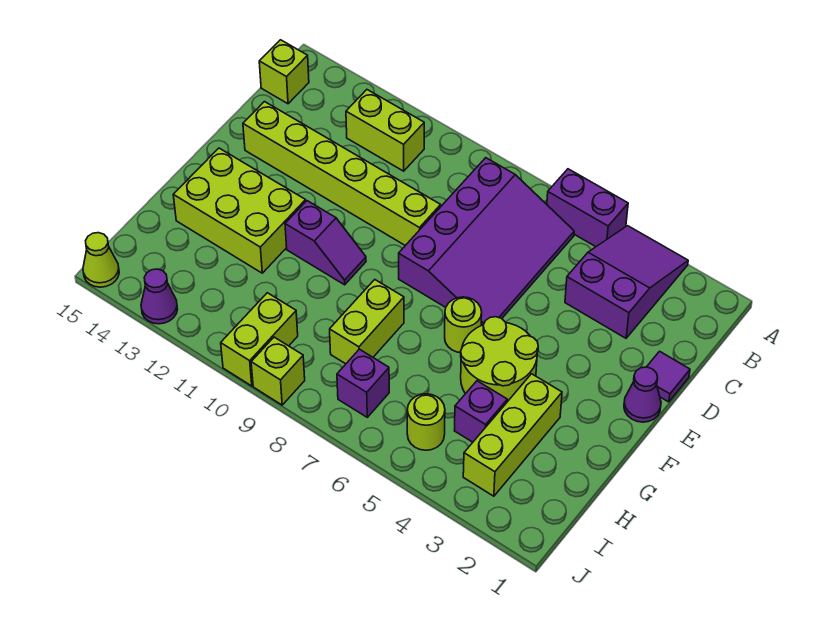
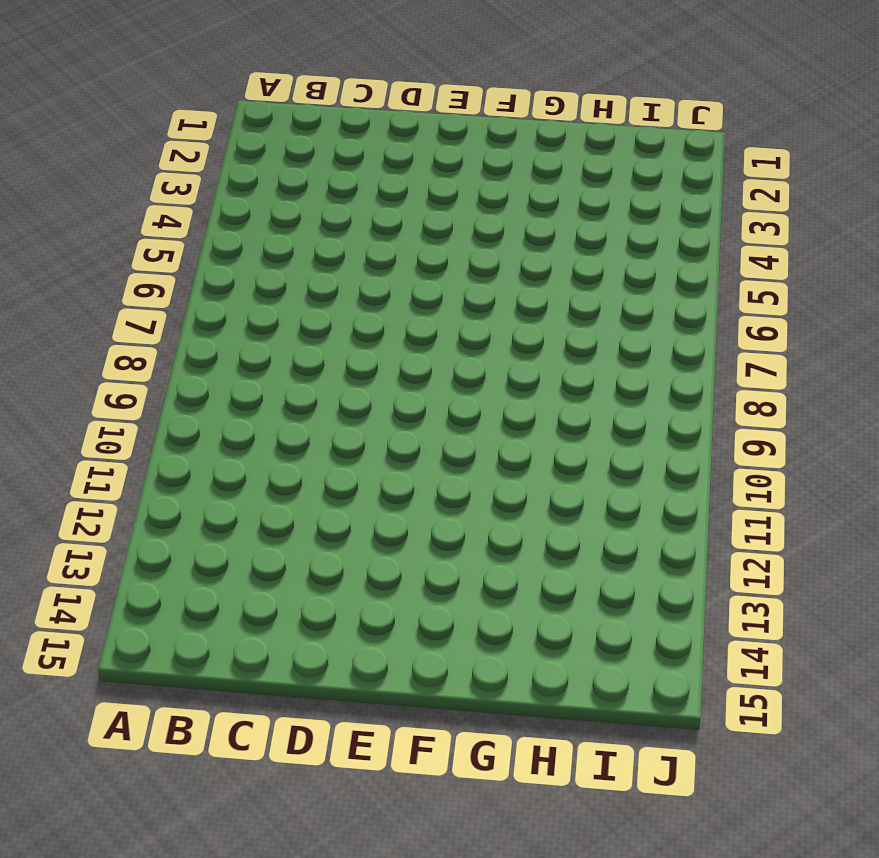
none -> purple slope A3:C4 level 1 top C
none -> purple brick A5:A6 level 1
none -> purple slope B6:E8 level 1 top 8

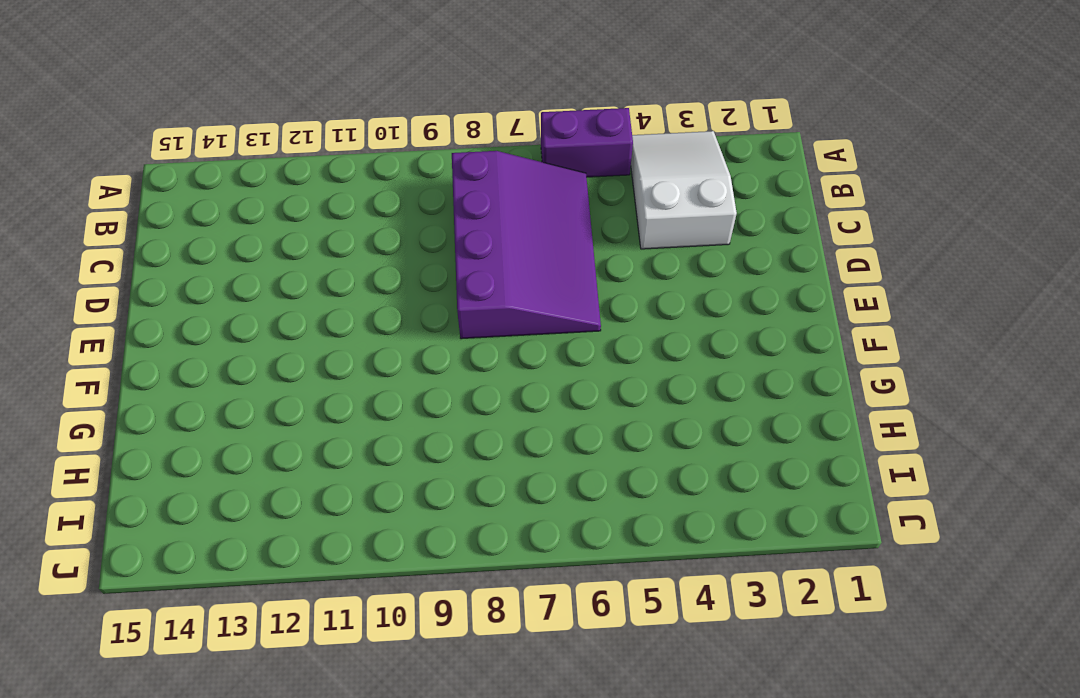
white slope A3:C4 level 1 top C -> purple slope A3:C4 level 1 top C
none -> lime brick B11:B12 level 1
none -> lime brick B15 level 1
none -> purple tile D1 level 1

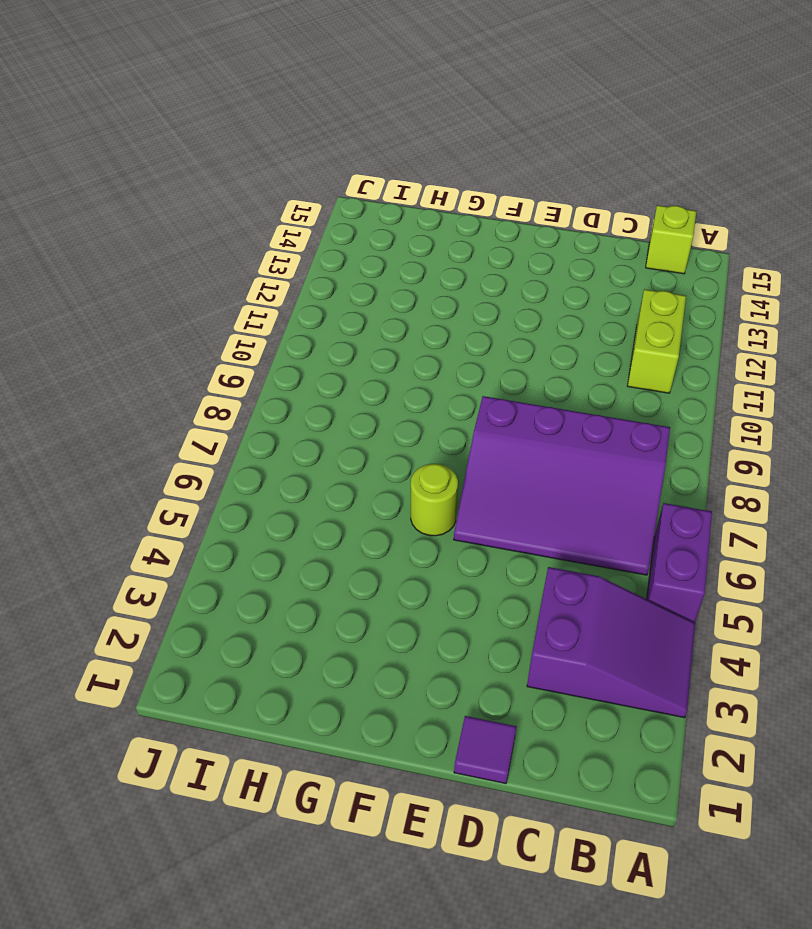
none -> lime brick D9:D14 level 1
none -> purple cone E1 level 1
none -> lime round brick F4:G5 level 1

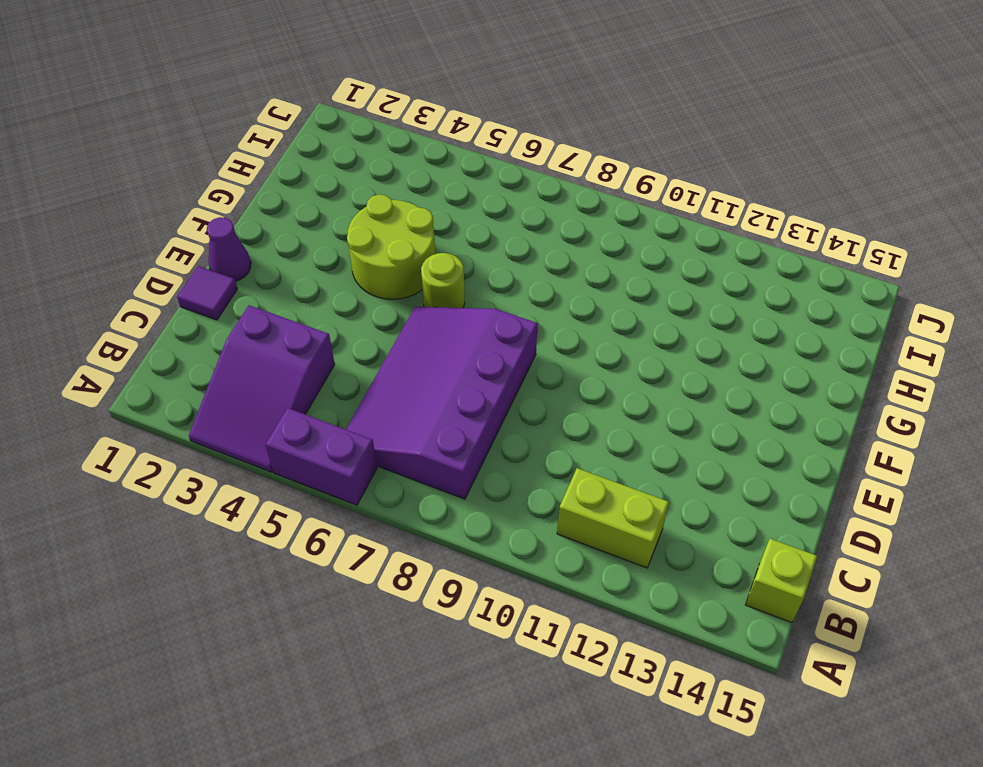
none -> lime brick D9:D14 level 1
none -> purple slope F10:F11 level 1 top 11
none -> lime brick F12:G14 level 1

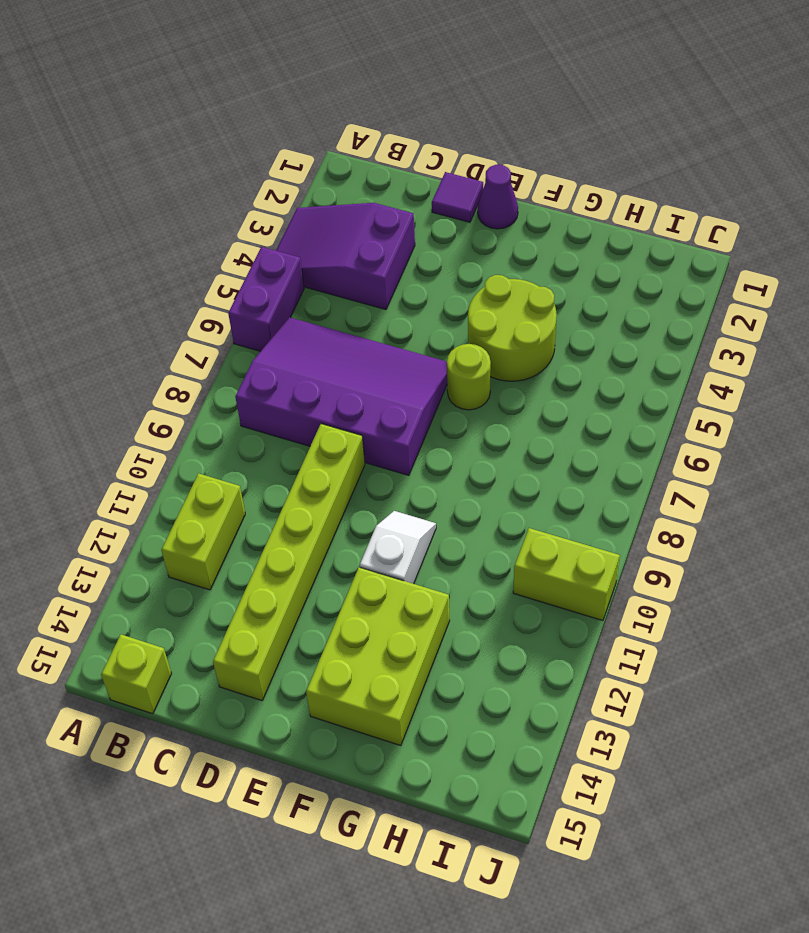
white slope F10:F11 level 1 top 11 -> purple slope F10:F11 level 1 top 11
none -> lime brick G3:I3 level 1
none -> lime brick G8:H8 level 1
none -> purple brick H4 level 1

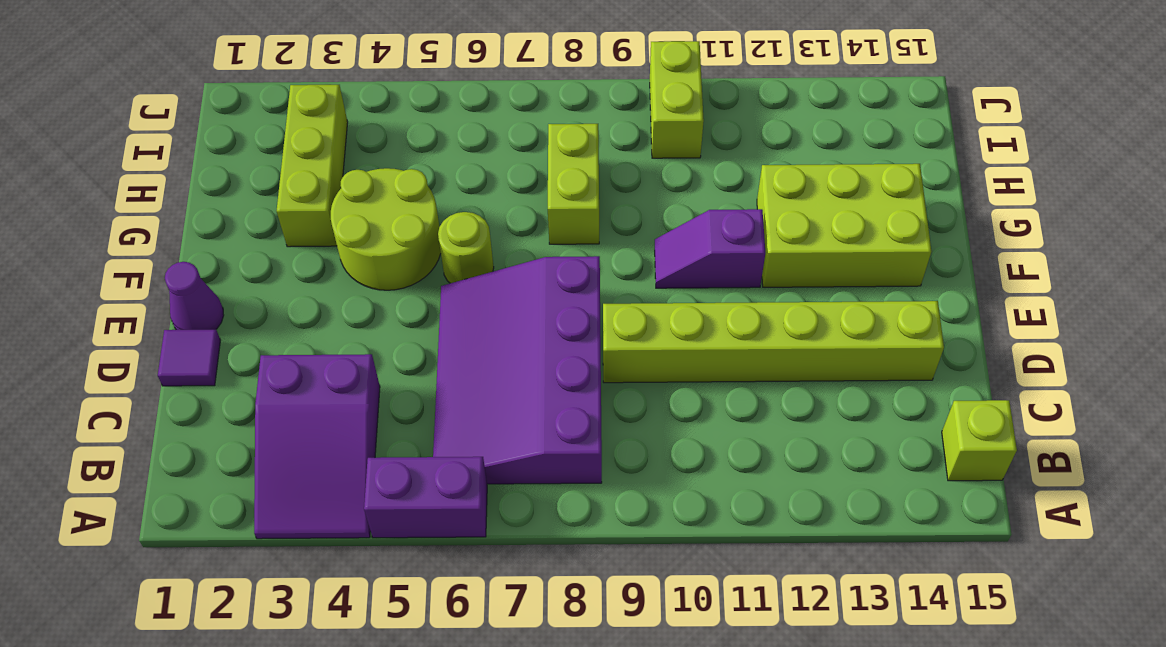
none -> lime brick B11:B12 level 1
none -> purple brick H4 level 1
none -> lime round brick I5 level 1

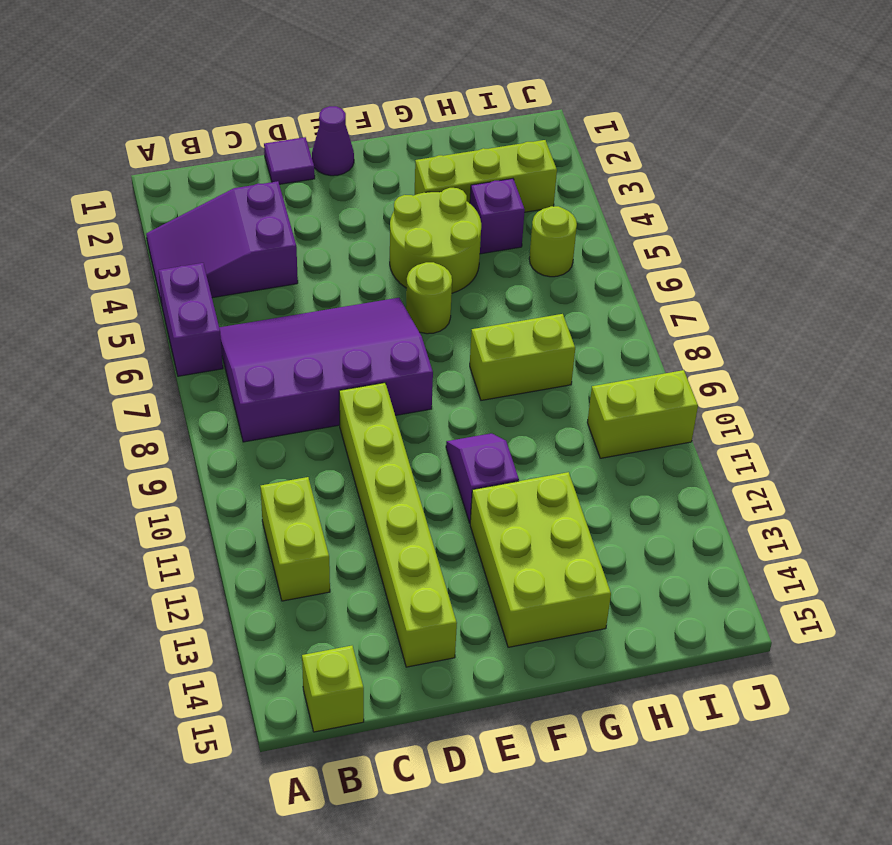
none -> purple brick I7 level 1
none -> lime brick J9 level 1
none -> purple cone J13 level 1

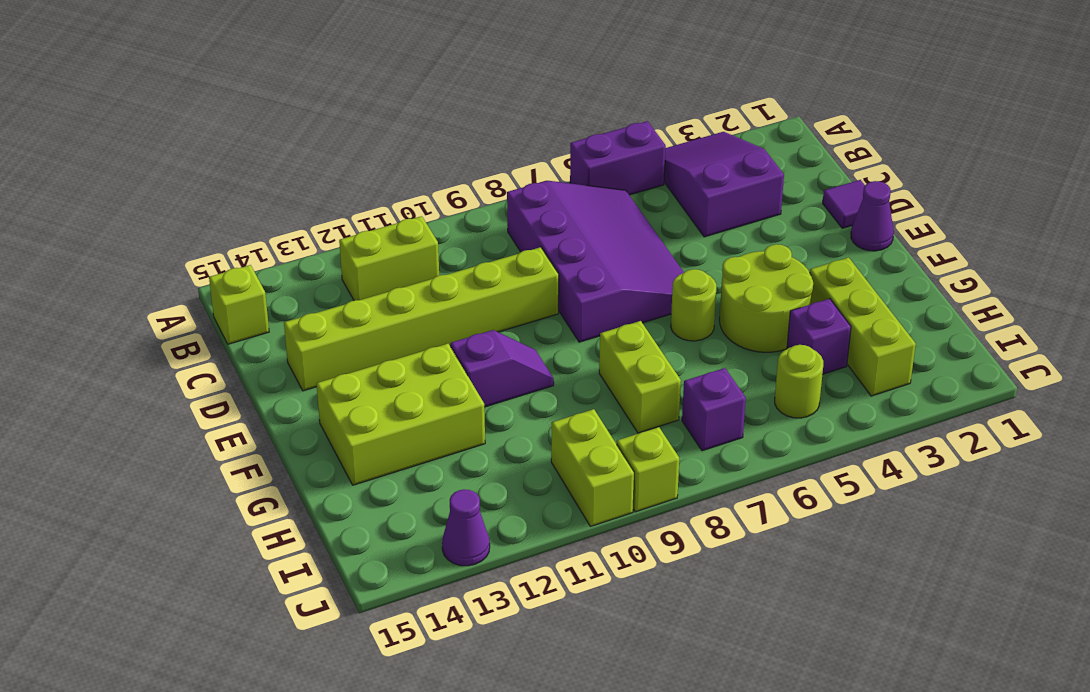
none -> lime cone J15 level 1

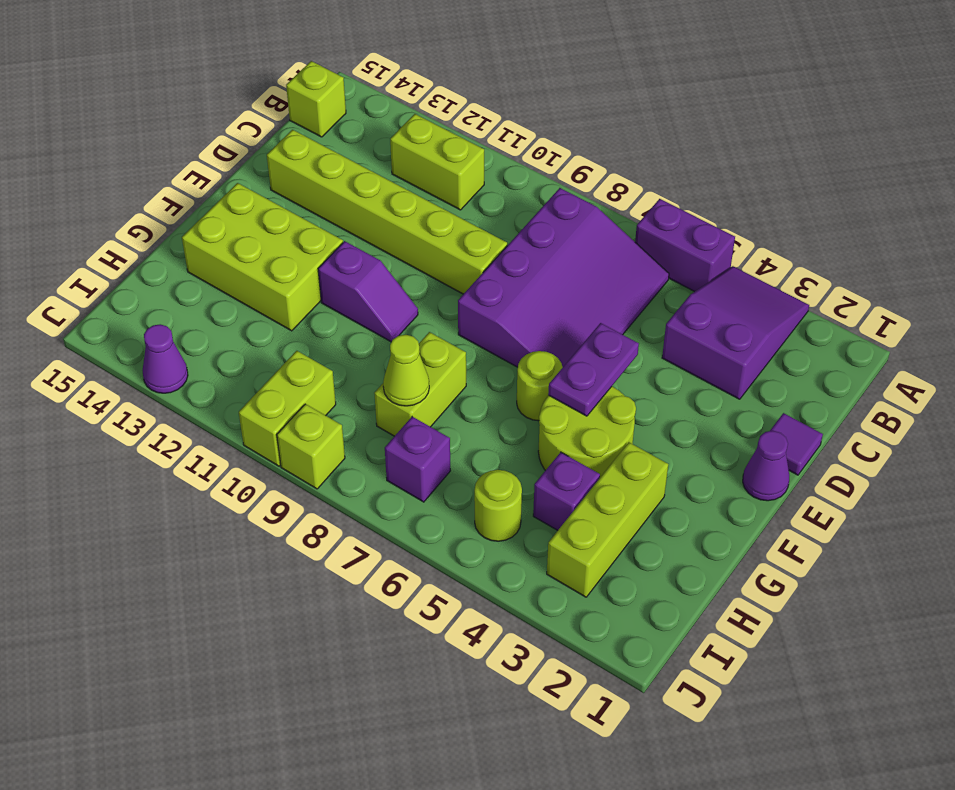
purple plate E5:F5 level 2 -> none
lime cone H8 level 2 -> lime cone J15 level 1

